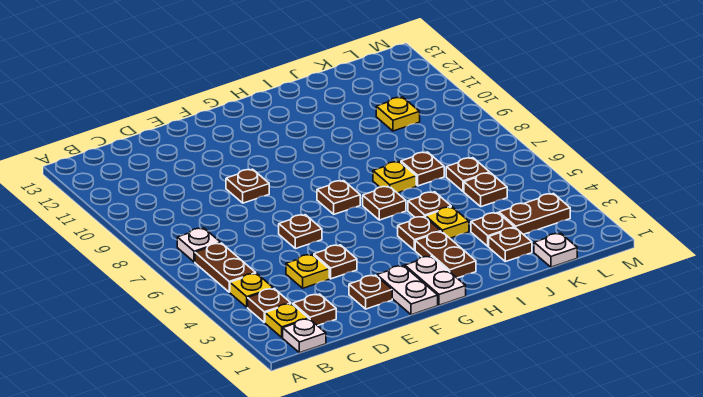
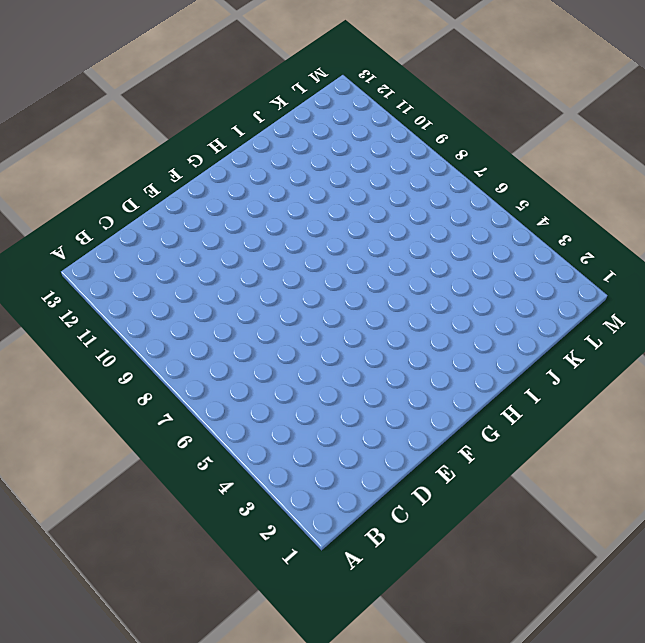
none -> white plate B1 level 1
none -> yellow plate B2 level 1
none -> brown plate B3 level 1

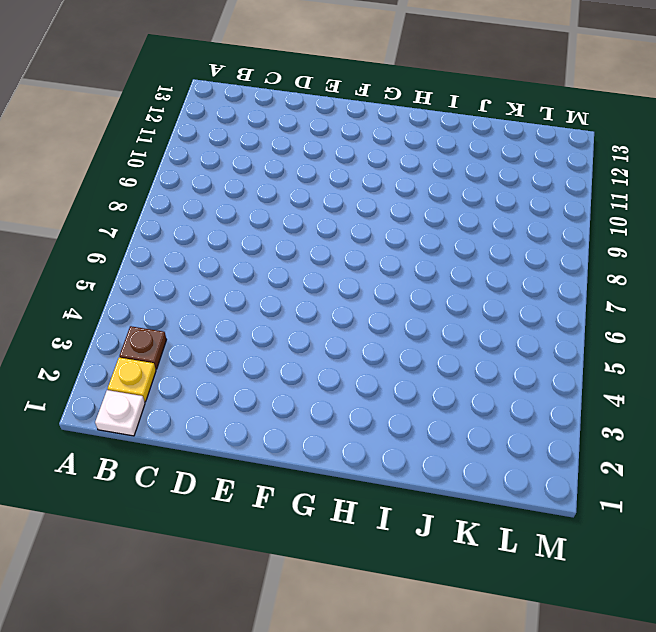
none -> yellow plate B4 level 1
none -> brown plate B5:B6 level 1
none -> white plate B7 level 1

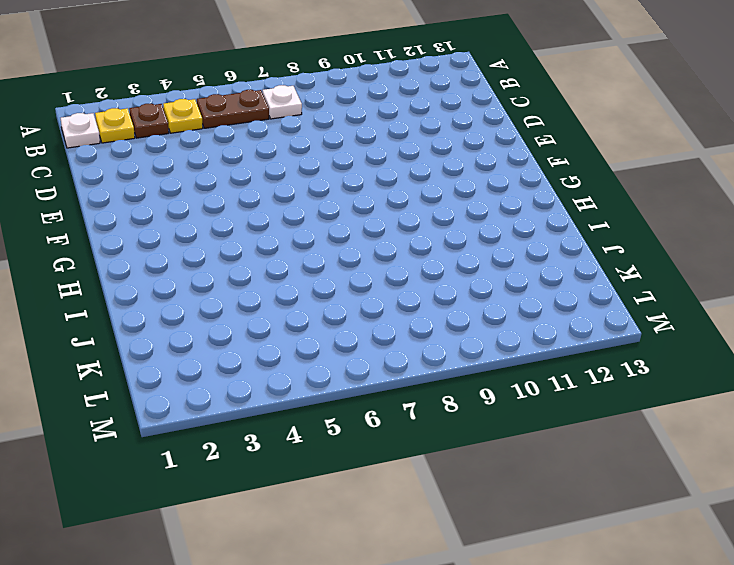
none -> brown plate C2 level 1
none -> yellow plate D4 level 1
none -> brown plate E2 level 1

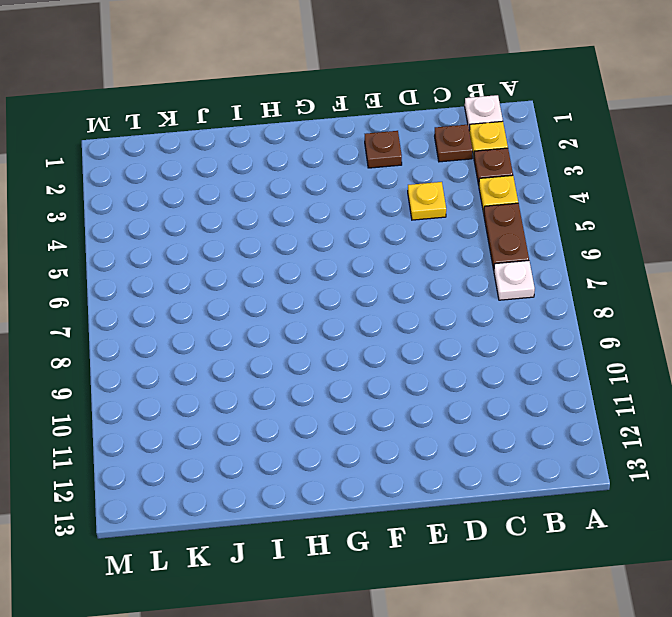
none -> brown plate E4 level 1
none -> brown plate E6 level 1
none -> brown plate E9 level 1

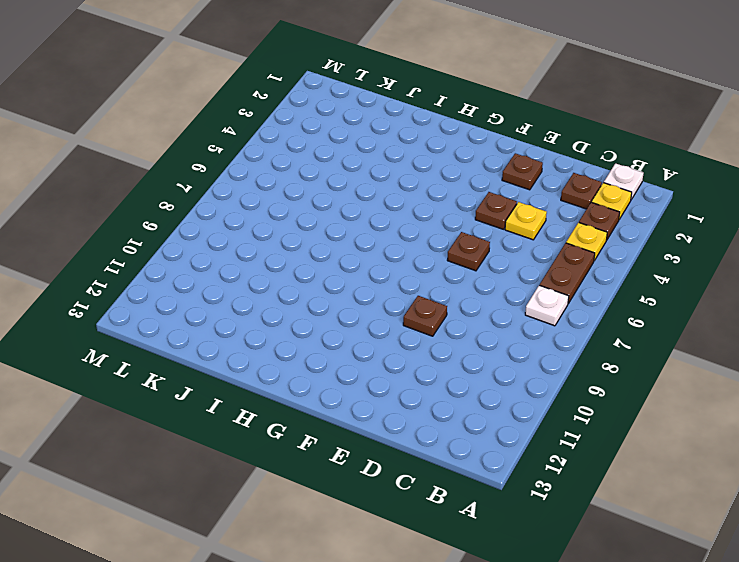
none -> white plate F1:F2 level 1
none -> white plate G1:G2 level 1
none -> brown plate G7 level 1

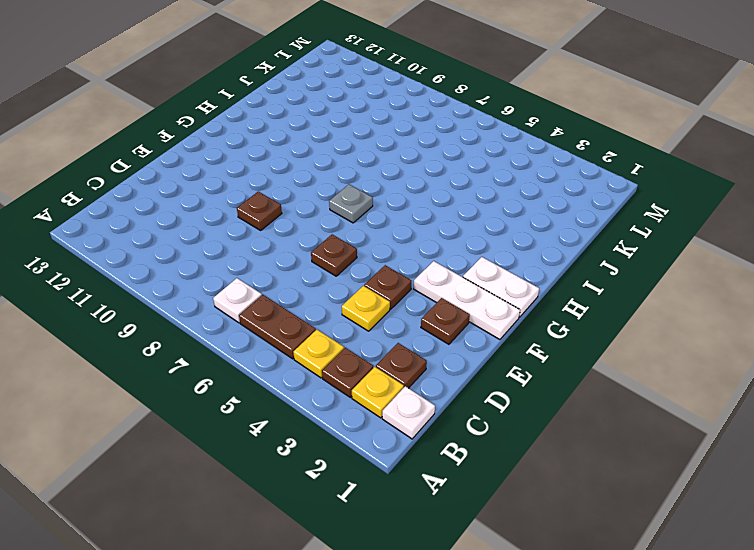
white plate F1:F3 level 1 -> white plate F1:F2 level 1
grey plate G7 level 1 -> brown plate G7 level 1
none -> brown plate H2:H3 level 1
none -> brown plate H4 level 1
none -> brown plate H6 level 1

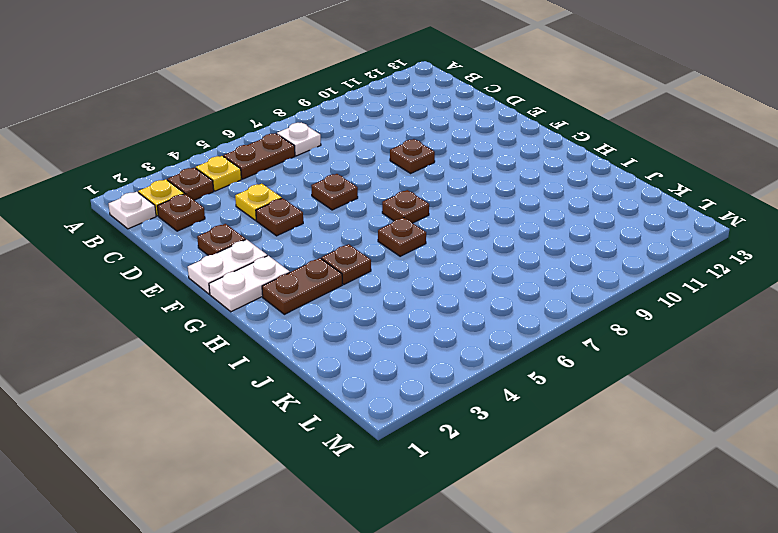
none -> yellow plate I4 level 1
none -> brown plate I5 level 1
none -> yellow plate I7 level 1

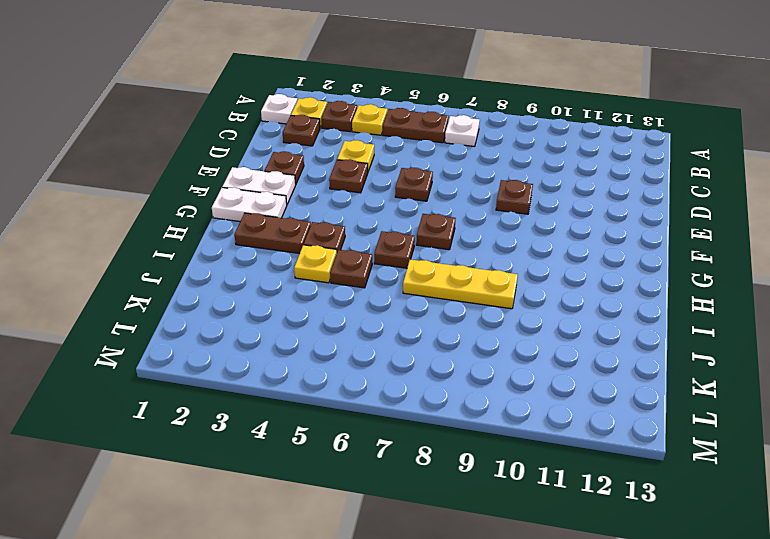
yellow plate I7:I9 level 1 -> yellow plate I7 level 1
none -> brown plate J2 level 1
none -> brown plate J3 level 1
none -> brown plate J7 level 1

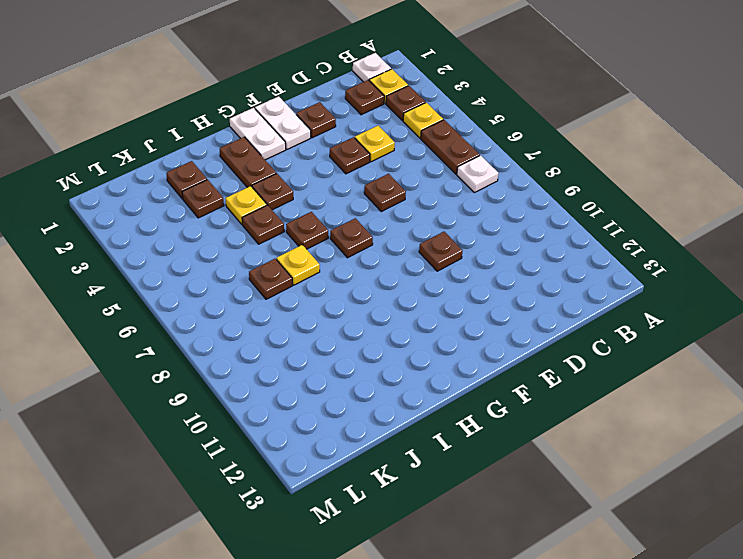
none -> white plate K1 level 1
none -> brown plate K3:L3 level 1
none -> brown plate K5 level 1

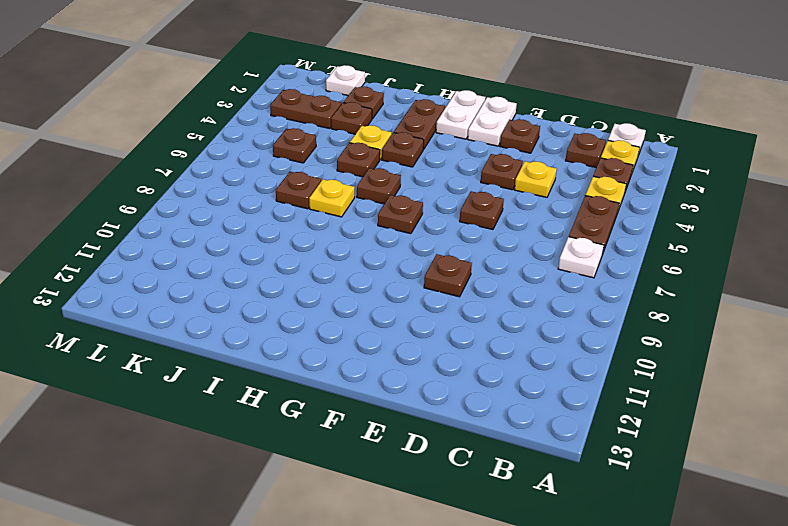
none -> brown plate K6 level 1
none -> yellow plate K10 level 1

